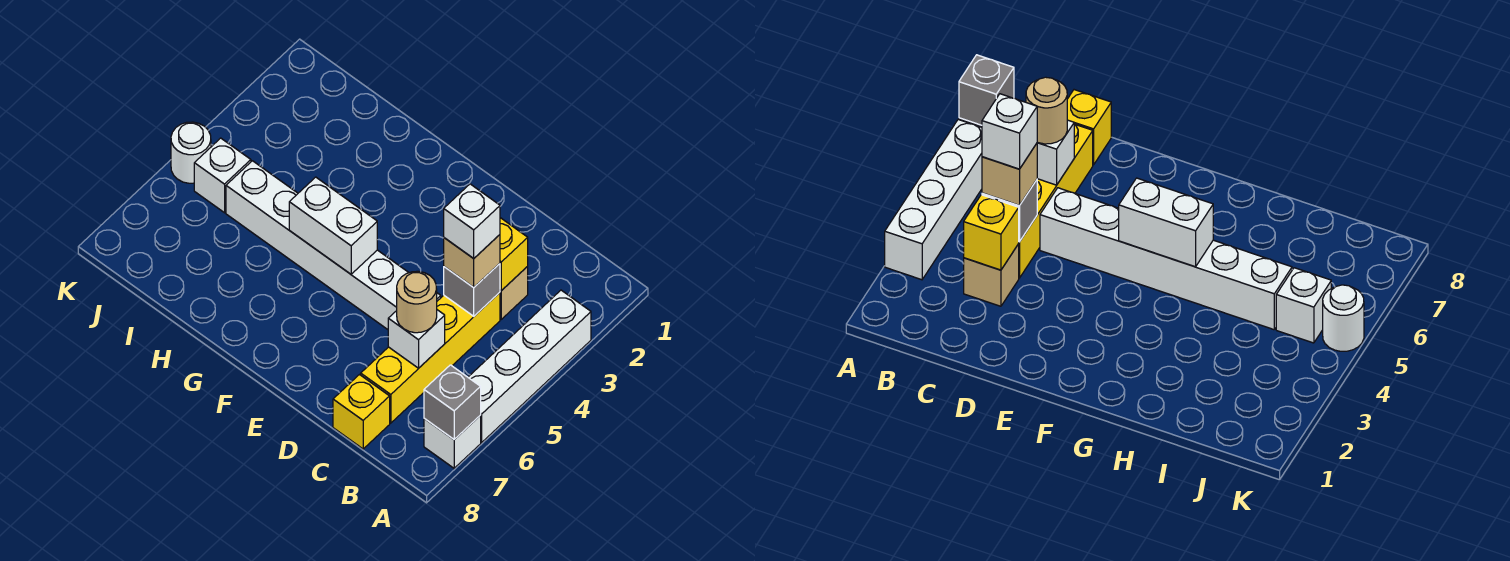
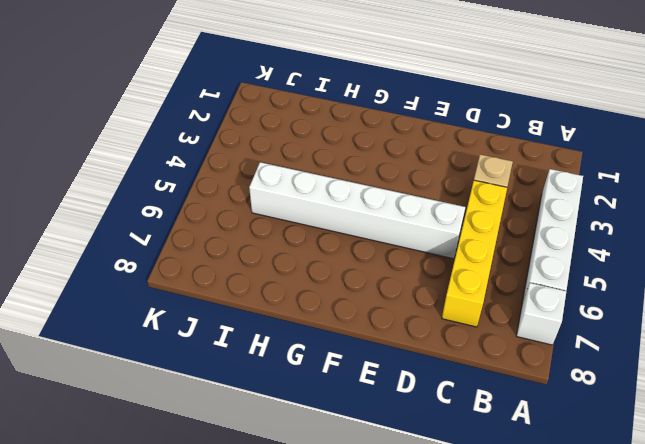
none -> yellow brick C8 level 1
none -> white brick J5 level 1
none -> white round brick K5 level 1

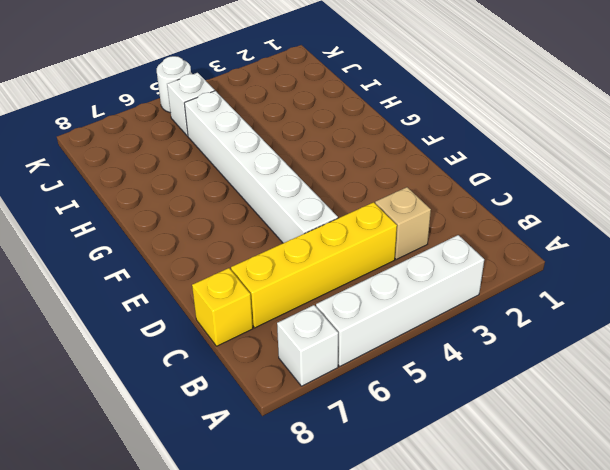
none -> grey brick A7 level 2
none -> yellow brick C3 level 2
none -> grey brick C4 level 2

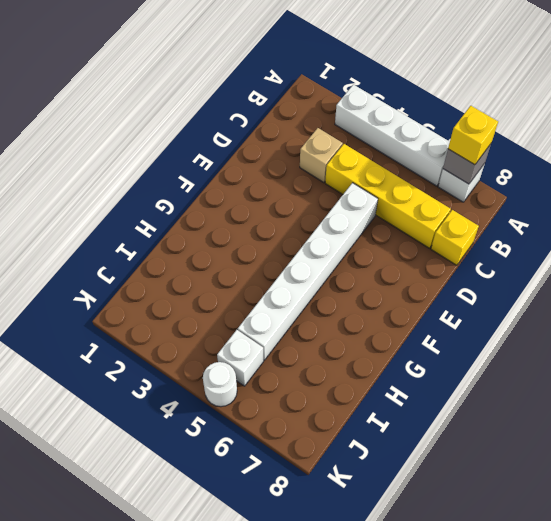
yellow brick A7 level 3 -> yellow brick C3 level 2
none -> grey brick C4 level 2
none -> white brick C6 level 2
none -> white brick F5:G5 level 2

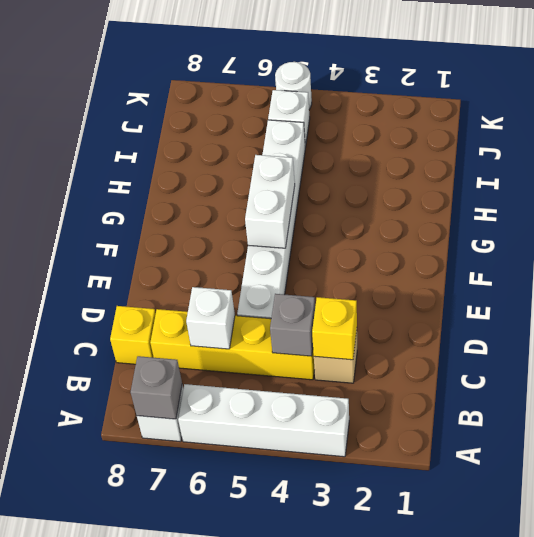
none -> tan brick C4 level 3
none -> tan round brick C6 level 3
none -> white brick C4 level 4

